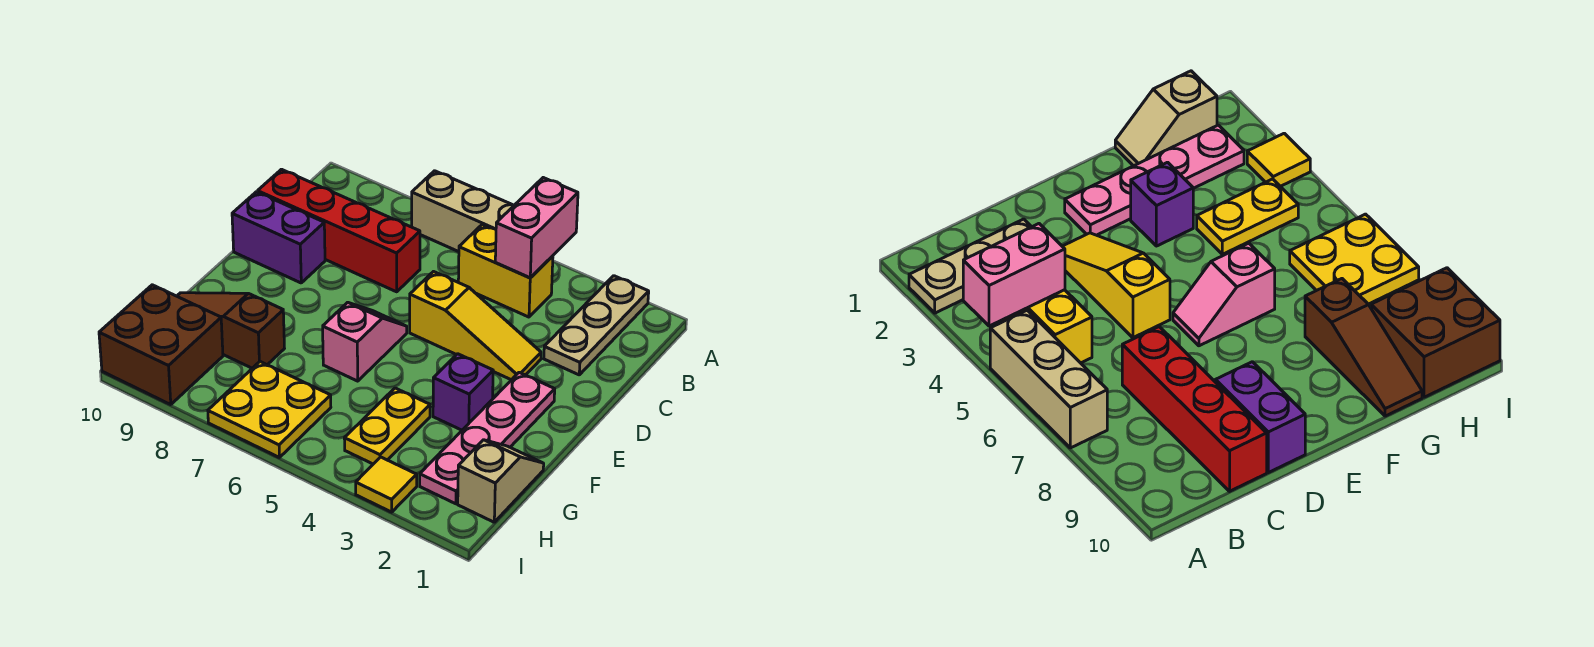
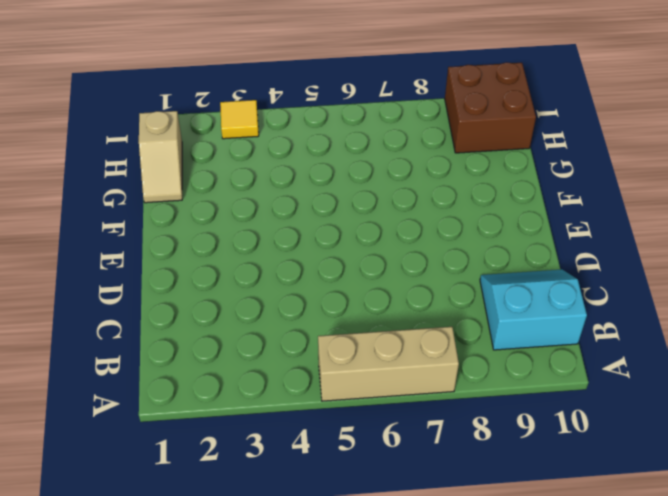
cyan slope B9:C10 level 1 top B -> red brick C7:C10 level 1
none -> tan plate A2:C2 level 1
none -> yellow brick B4:B5 level 1
none -> yellow slope D3:D5 level 1 top 5

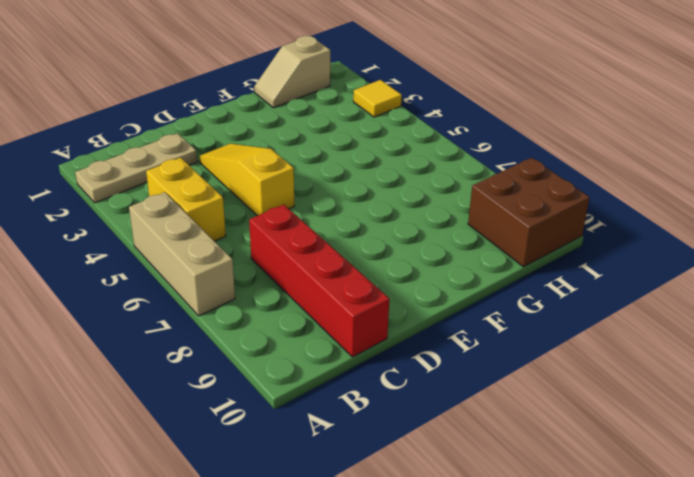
none -> purple brick D9:D10 level 1
none -> pink plate E2:H2 level 1
none -> pink slope E6:F6 level 1 top F

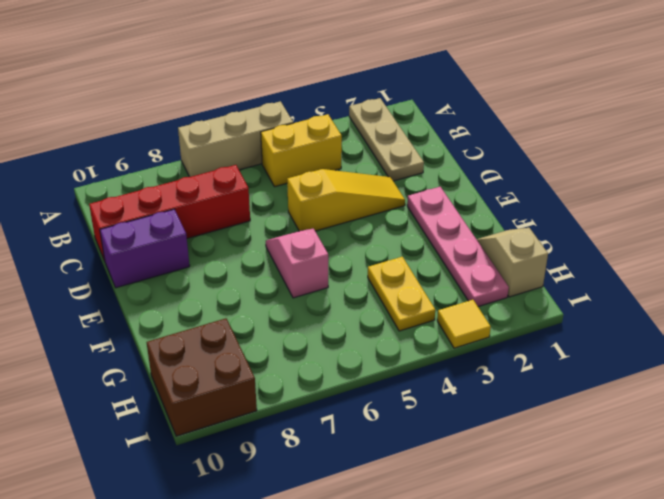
none -> purple brick F3 level 1
none -> brown slope G8:G10 level 1 top 8
none -> yellow plate H6:I7 level 1

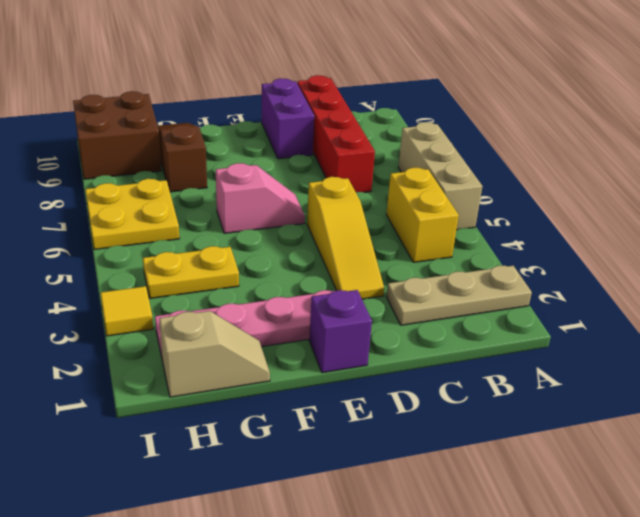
purple brick E1 level 1 -> purple brick F3 level 1
none -> pink brick A4:B4 level 2

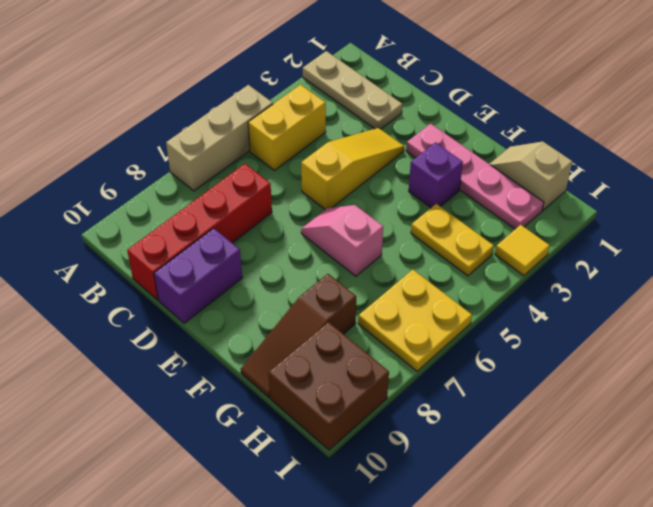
none -> pink brick A4:B4 level 2

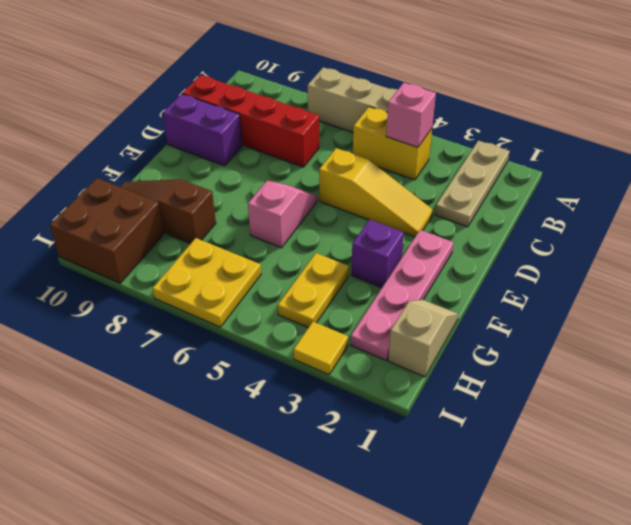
pink brick B4 level 2 -> pink brick A4:B4 level 2

